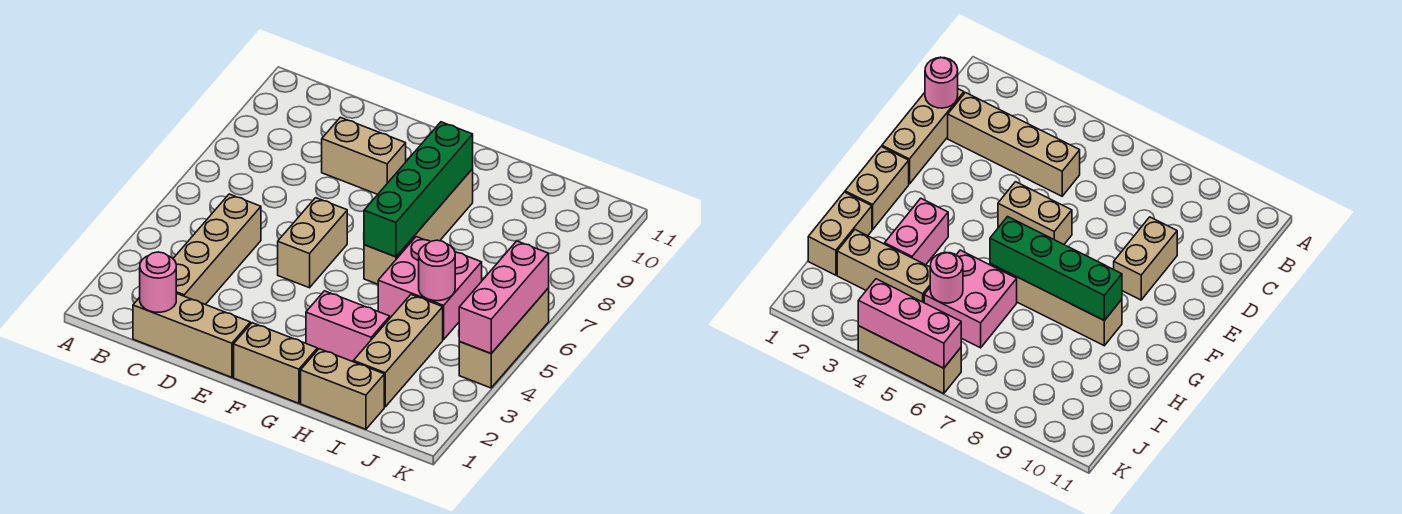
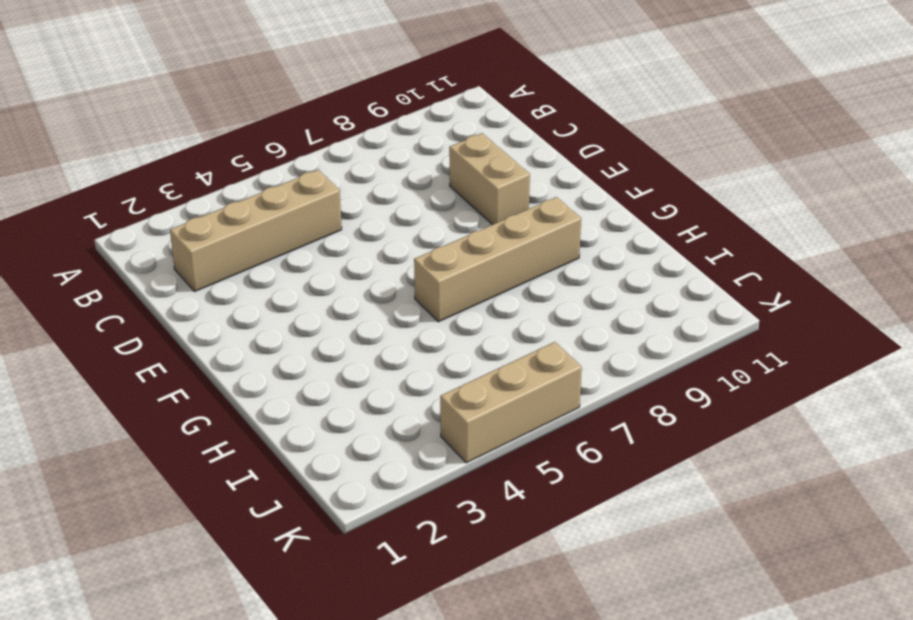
none -> tan brick C1:E1 level 1
none -> tan brick E5:E6 level 1
none -> tan brick F1:G1 level 1

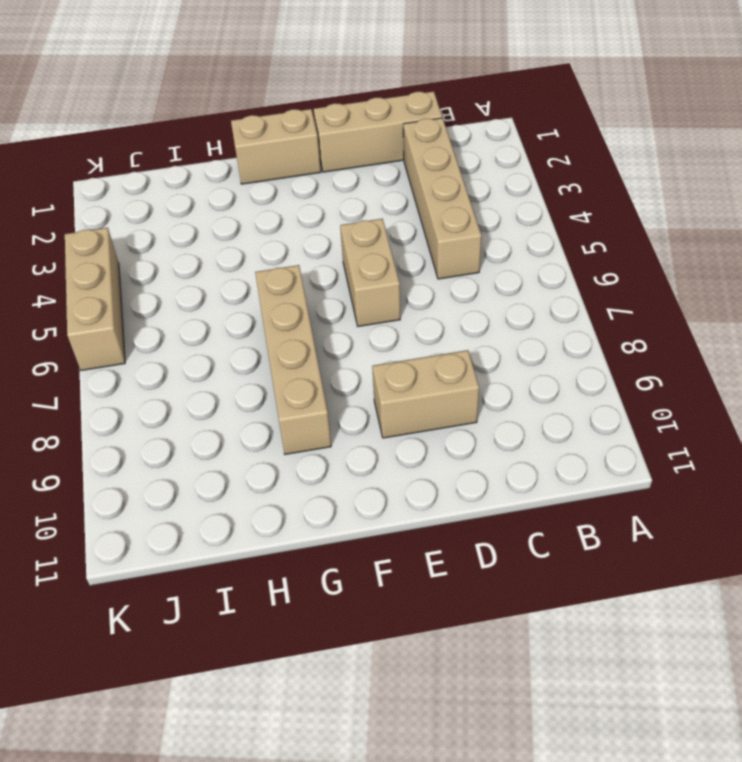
none -> pink brick G3:H3 level 1
none -> tan brick H1:I1 level 1
none -> pink brick H5:I6 level 1

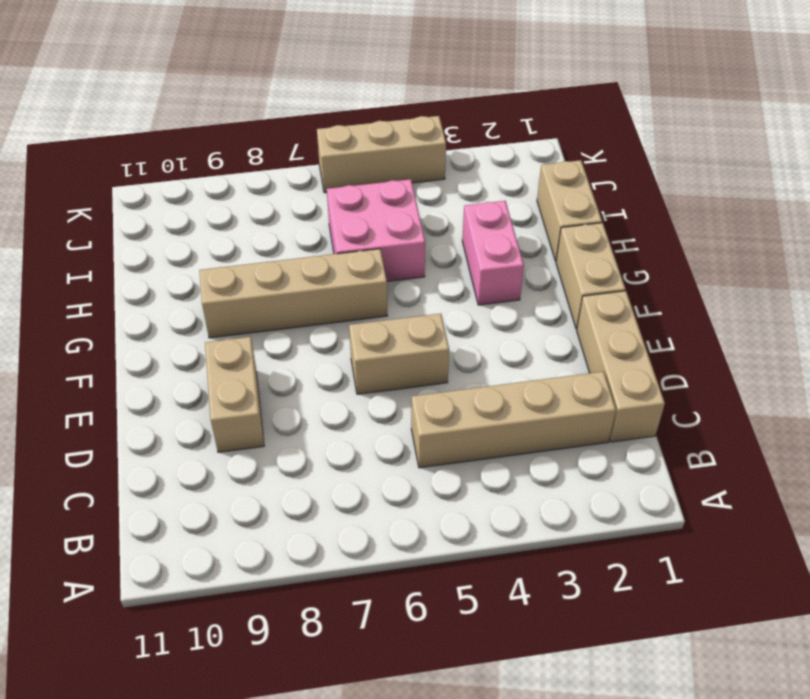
none -> tan brick I2:I4 level 1
none -> pink round brick C1 level 2
none -> green brick G6:G9 level 2

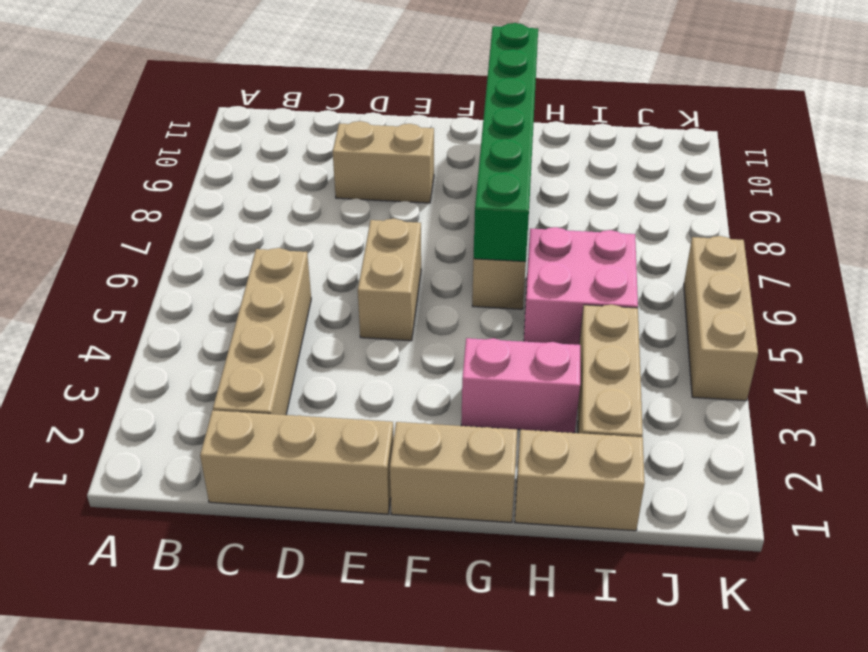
green brick G6:G11 level 2 -> green brick G6:G9 level 2
none -> pink round brick C1 level 2
none -> pink round brick I5 level 2
none -> pink brick K4:K6 level 2

